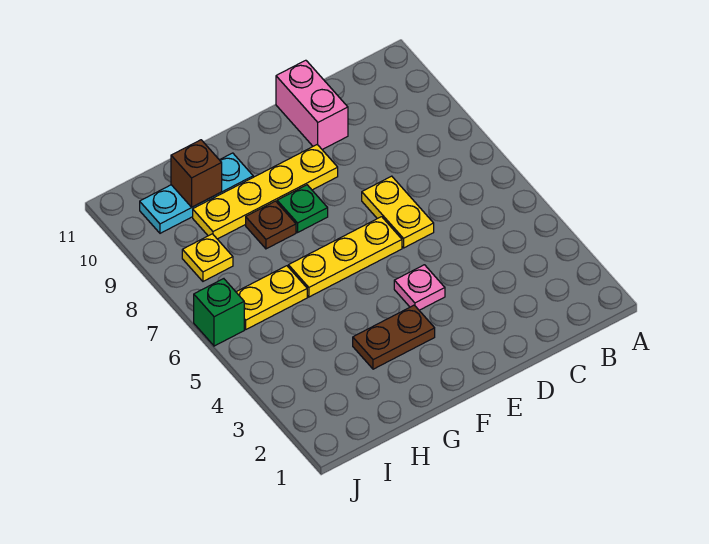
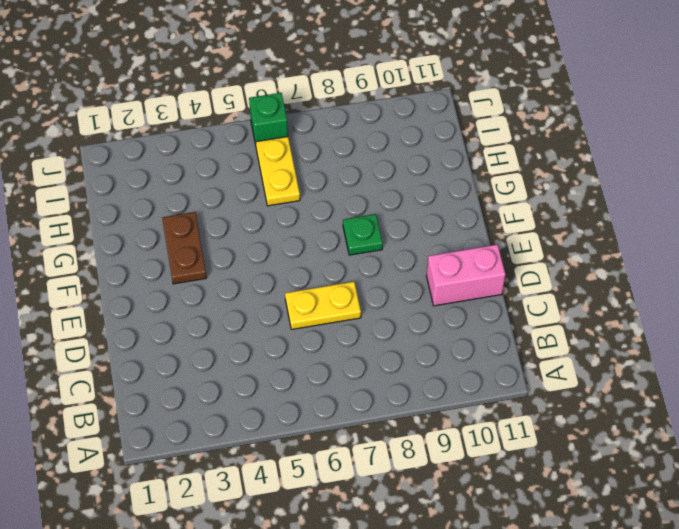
none -> pink plate E4 level 1
none -> yellow plate E6:G6 level 1
none -> yellow plate E9:H9 level 1

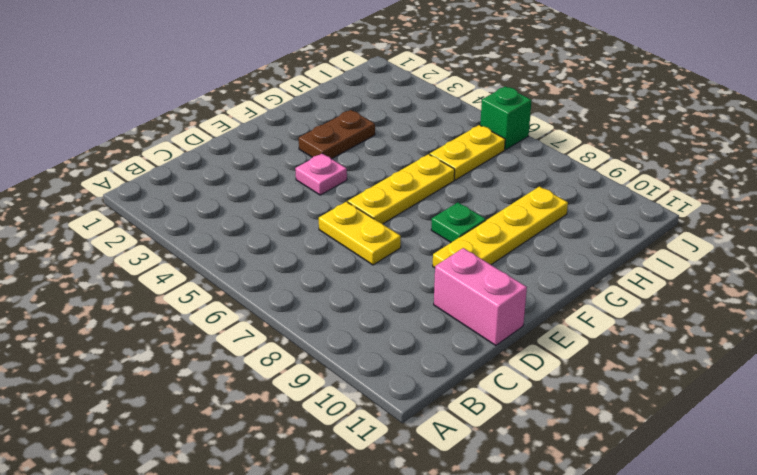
none -> brown plate G8 level 1
none -> cyan plate G10:I10 level 1
none -> yellow plate I8 level 1

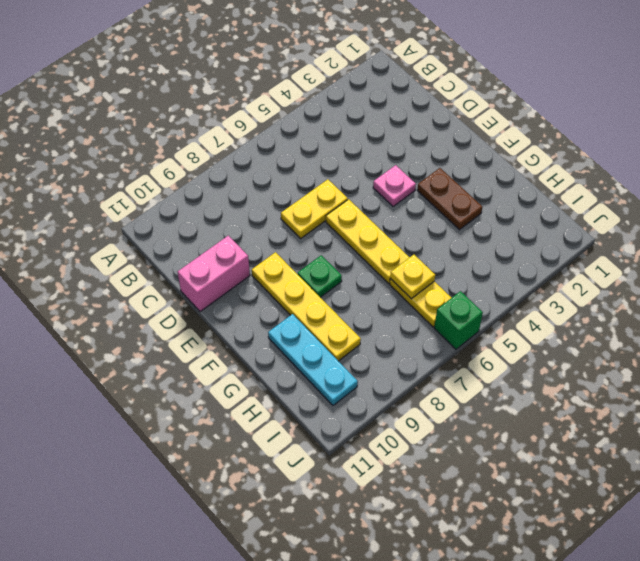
yellow plate H6 level 2 -> yellow plate I8 level 1
none -> brown plate G8 level 1
none -> brown brick H10 level 2

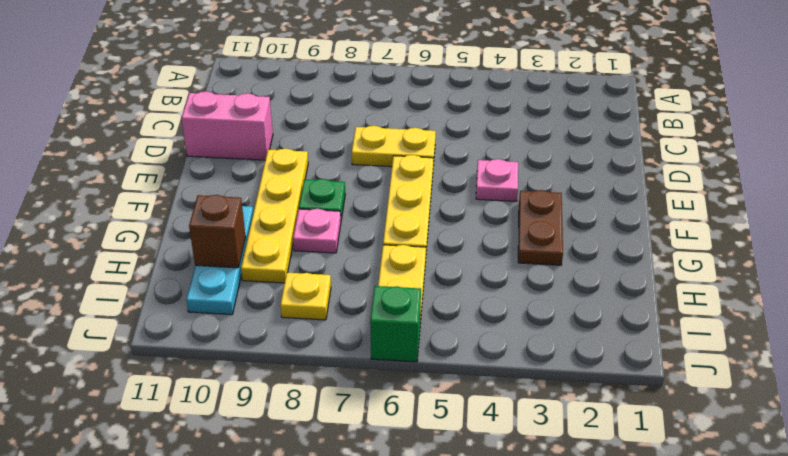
pink plate G8 level 1 -> brown plate G8 level 1

